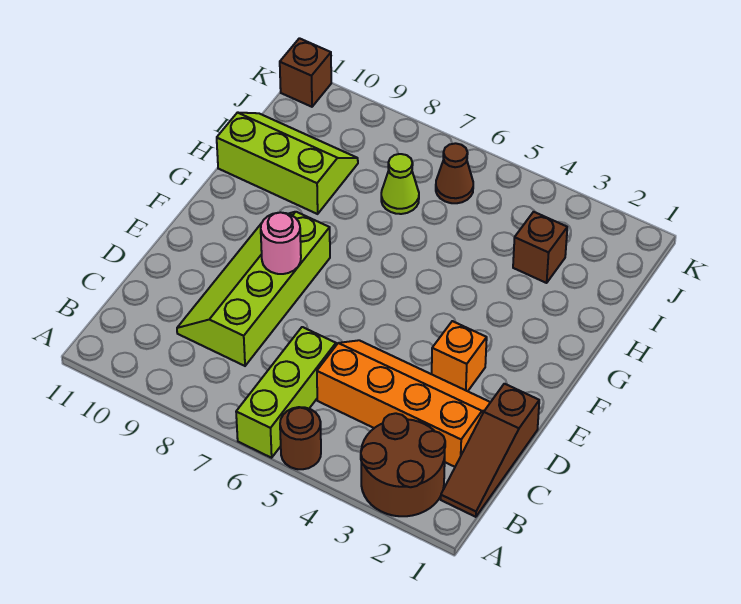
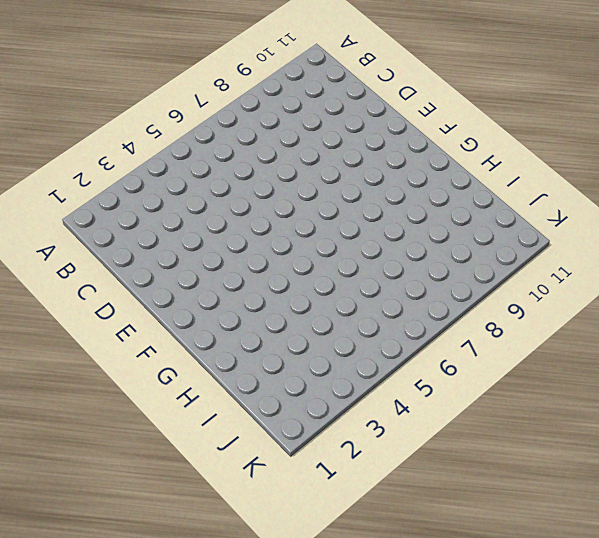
none -> brown round brick A2:B3 level 1
none -> brown round brick A5 level 1
none -> lime brick A6:C6 level 1

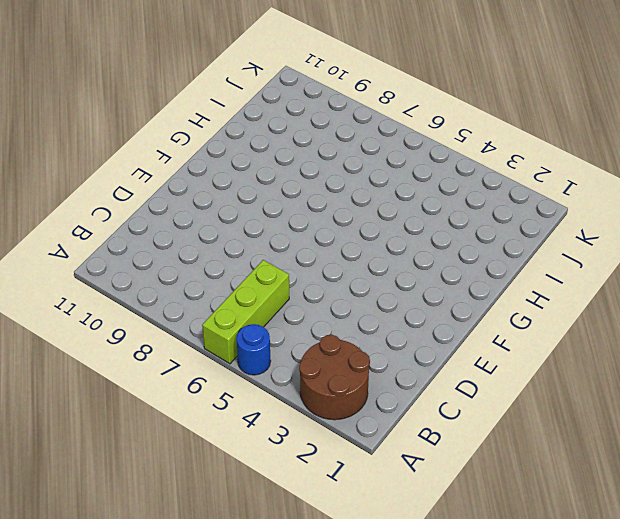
blue round brick A5 level 1 -> brown round brick A5 level 1
none -> brown slope B1:D1 level 1 top D
none -> orange slope C2:D5 level 1 top C
none -> lime slope C8:F9 level 1 top 8

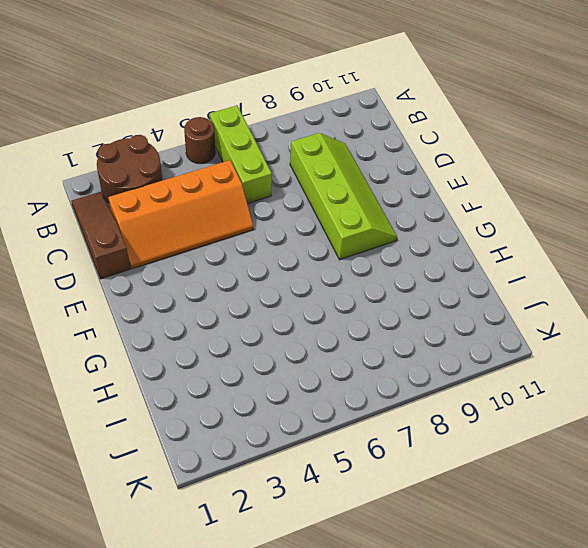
none -> orange brick E3 level 1
none -> lime slope H9:I11 level 1 top H
none -> brown brick I3 level 1

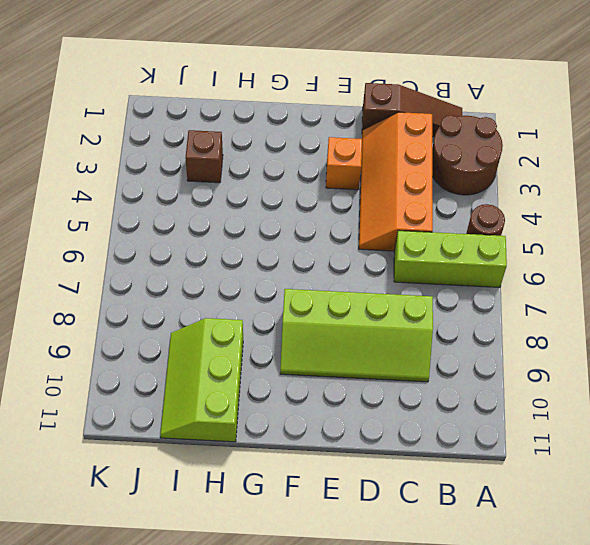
none -> lime cone I7 level 1
none -> brown cone J6 level 1
none -> brown brick K11 level 1

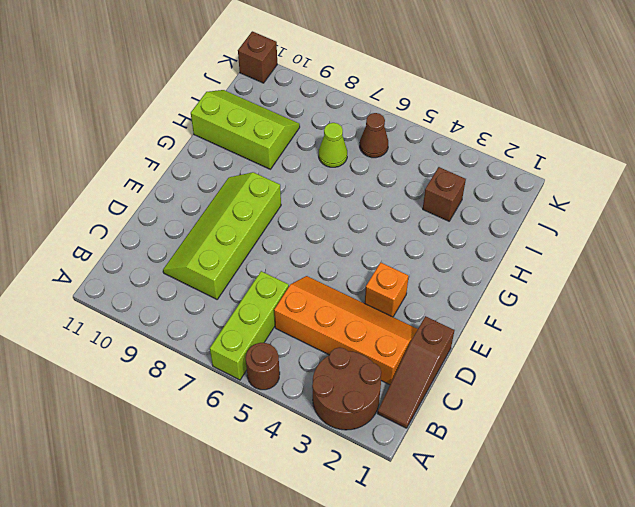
none -> pink round brick E8 level 2

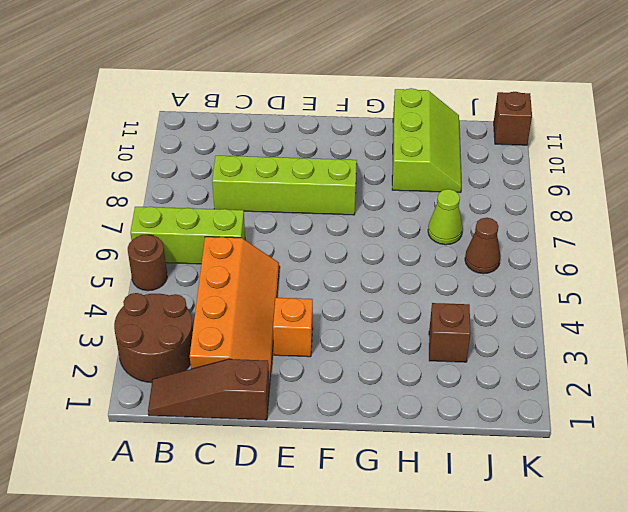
none -> pink round brick E8 level 2

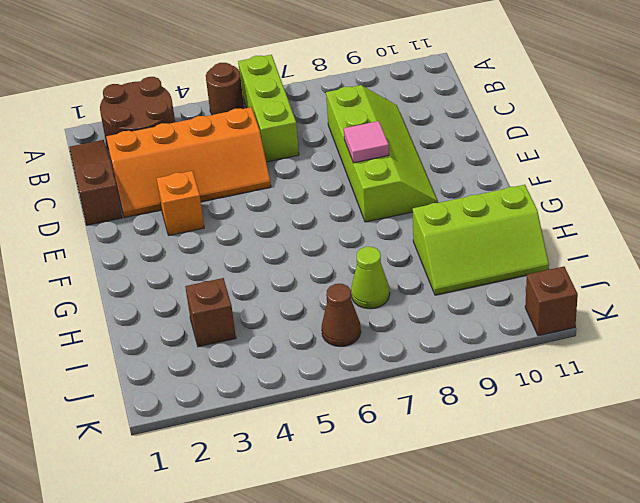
pink tile E8 level 2 -> pink round brick E8 level 2

